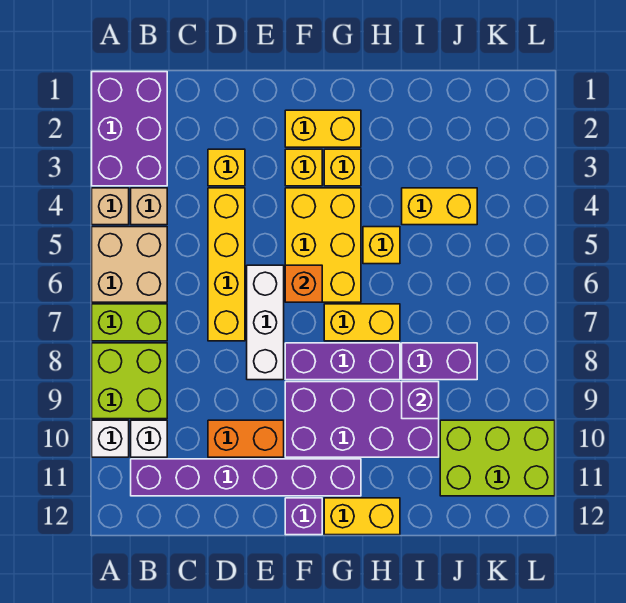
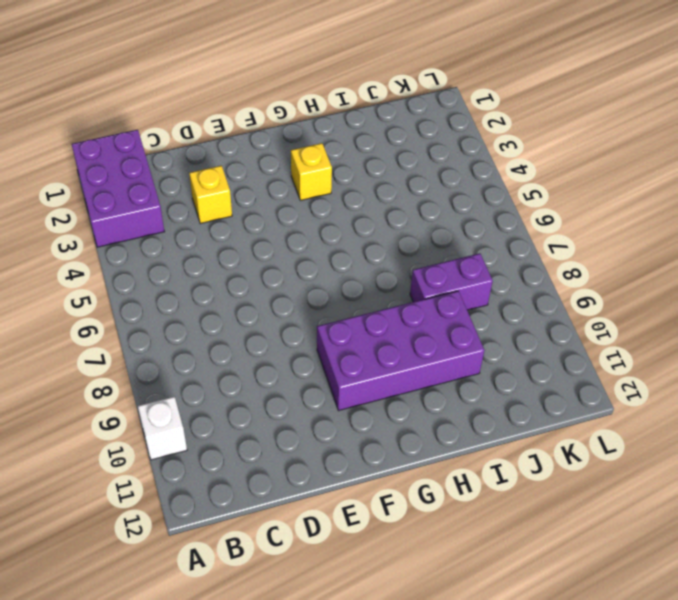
none -> tan brick A4 level 1
none -> tan brick A5:B6 level 1
none -> lime brick A7:B7 level 1

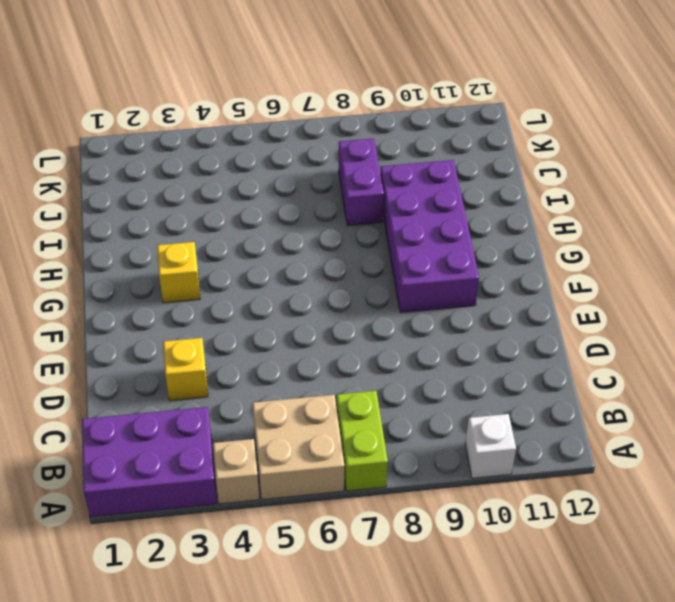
none -> lime brick A8:B9 level 1
none -> tan brick B4 level 1
none -> white brick B10 level 1

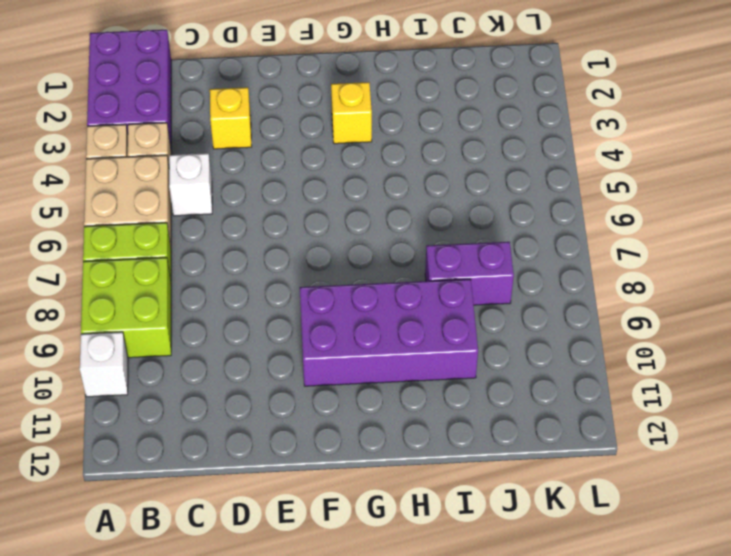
white brick C5 level 1 -> white brick B10 level 1
none -> purple brick B11:G11 level 1
none -> yellow brick D4:D7 level 1
none -> orange brick D10:E10 level 1

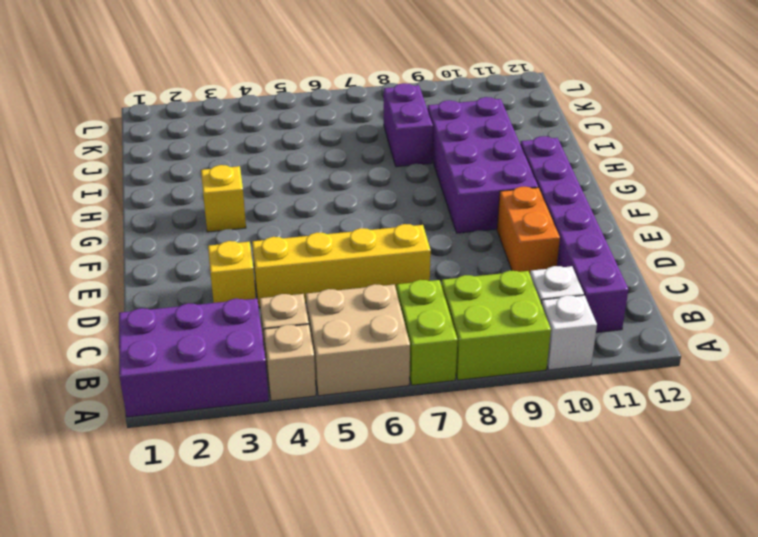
none -> white brick E6:E8 level 1
none -> yellow brick F2:G2 level 1
none -> yellow brick F3 level 1

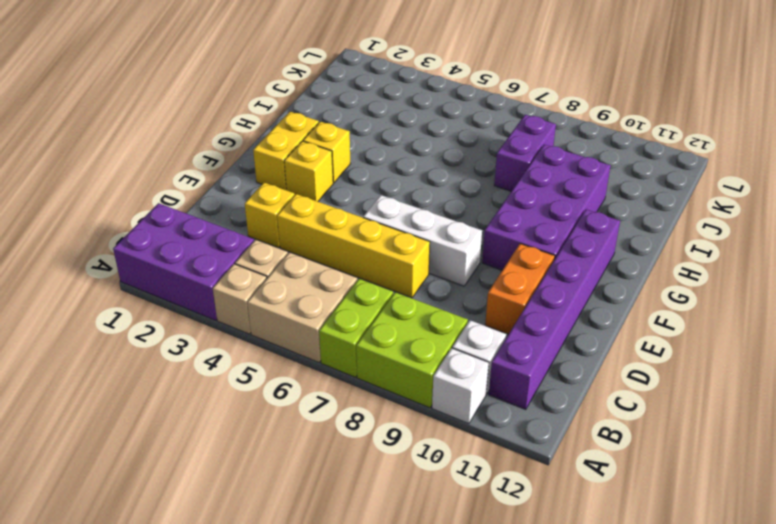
none -> yellow brick F4:G6 level 1
none -> purple brick F8:H8 level 1
none -> purple brick F12 level 1

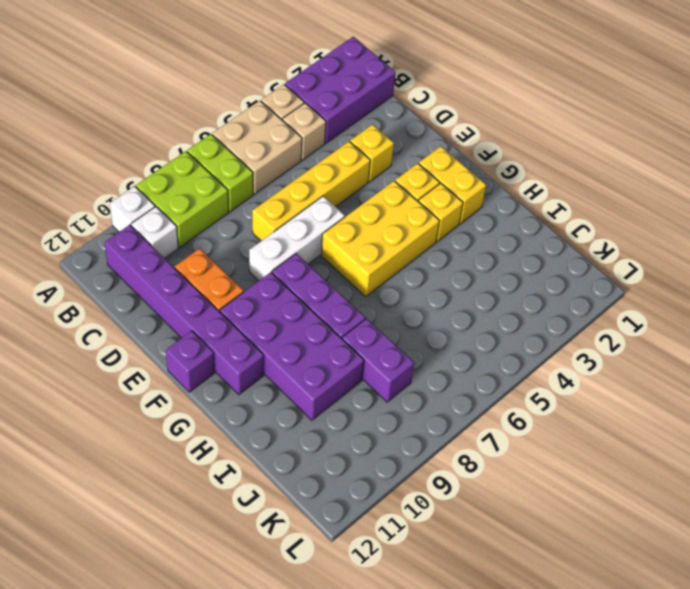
none -> yellow brick G7:H7 level 1
none -> yellow brick G12:H12 level 1
none -> yellow brick H5 level 1

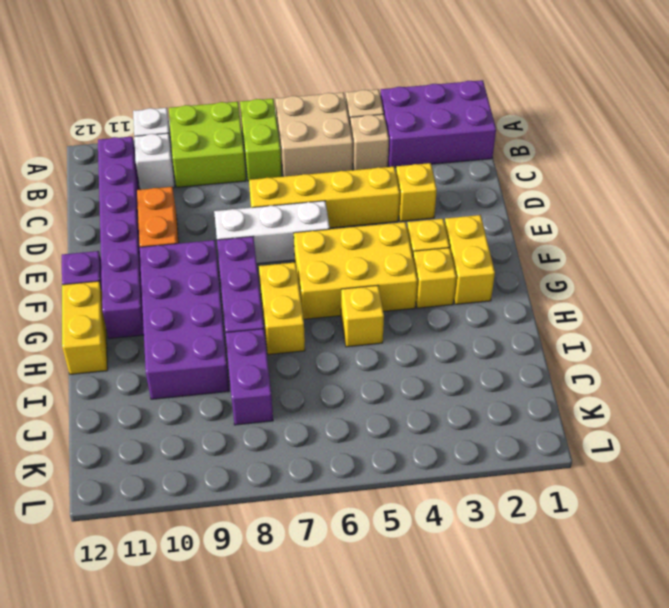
none -> yellow brick I4:J4 level 1
none -> lime brick J10:L11 level 1
none -> orange brick F6 level 2

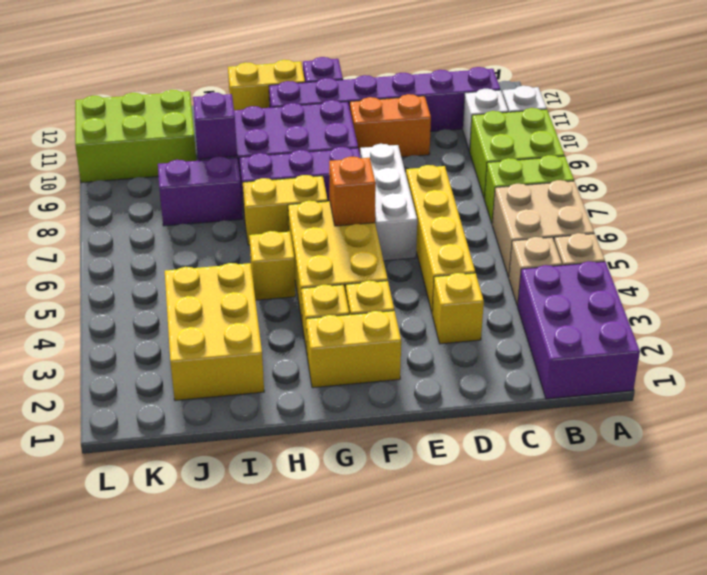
yellow brick I2:J4 level 1 -> yellow brick I4:J4 level 1

